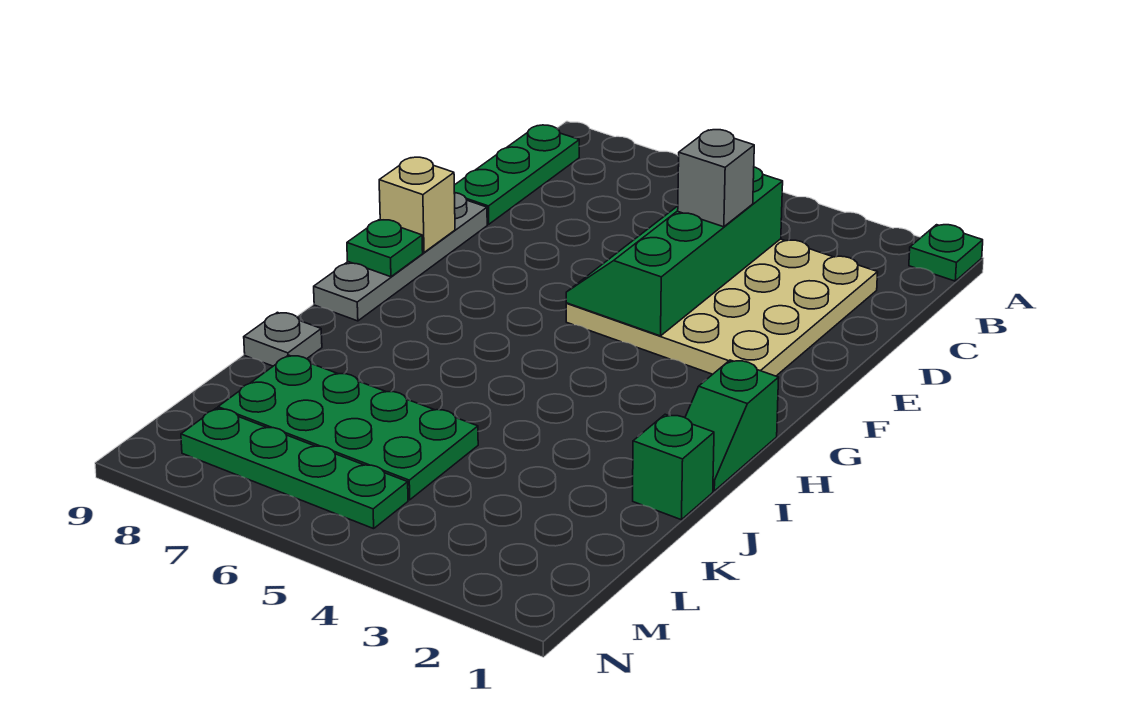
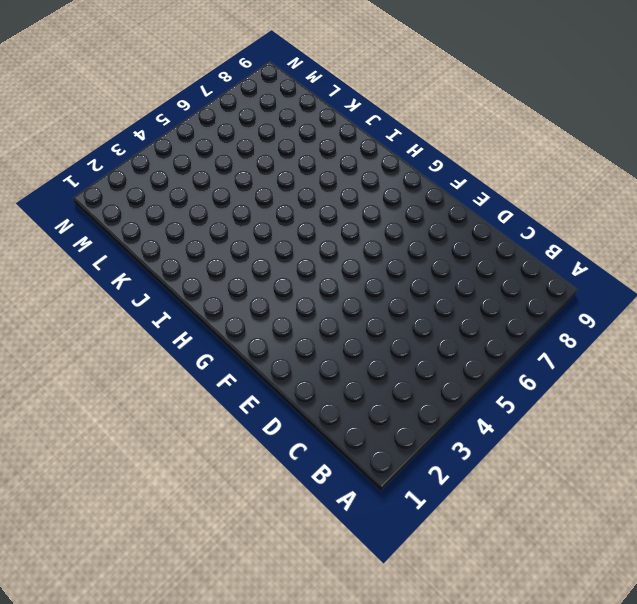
none -> green plate A1 level 1
none -> green plate B9:D9 level 1
none -> tan plate C2:F5 level 1

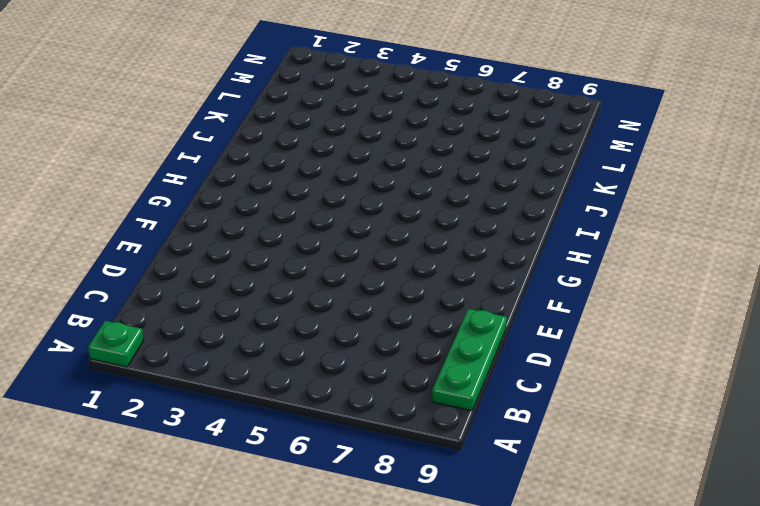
none -> tan plate C2:F5 level 1
none -> grey plate E9:H9 level 1
none -> green slope H1:I1 level 1 top H

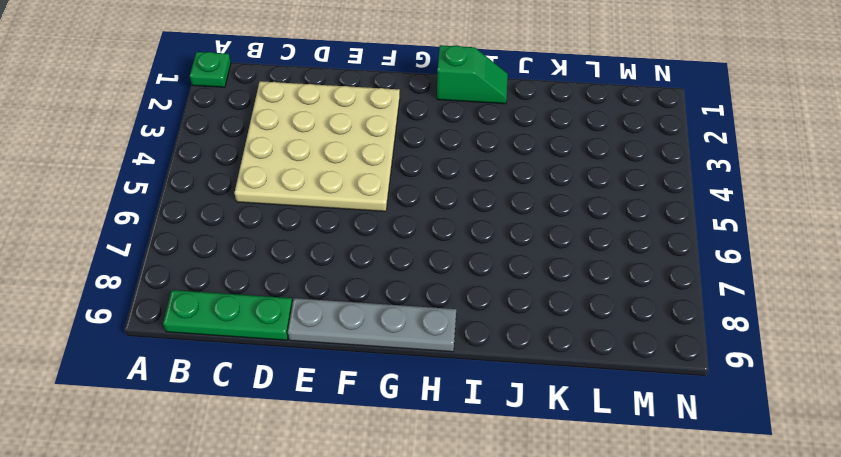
none -> green brick J1 level 1
none -> grey plate J9 level 1
none -> green plate K5:L8 level 1

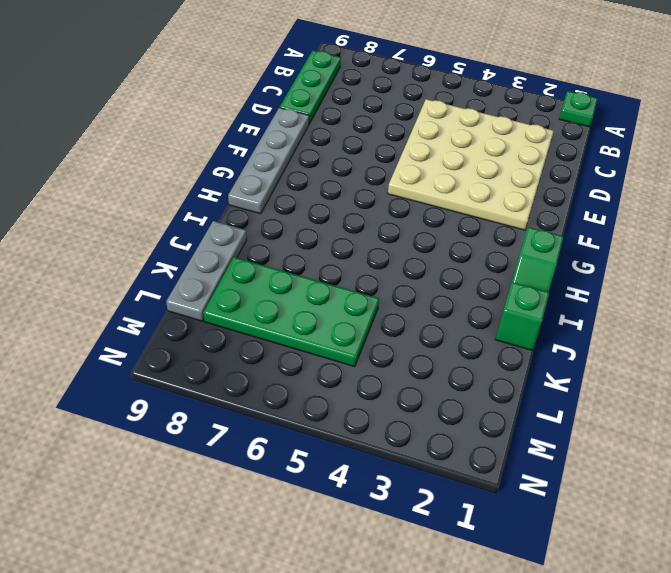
grey plate J9:L9 level 1 -> grey plate J9 level 1
none -> green plate M5:M8 level 1
none -> green slope C4:F5 level 2 top 4
none -> tan brick F9 level 2

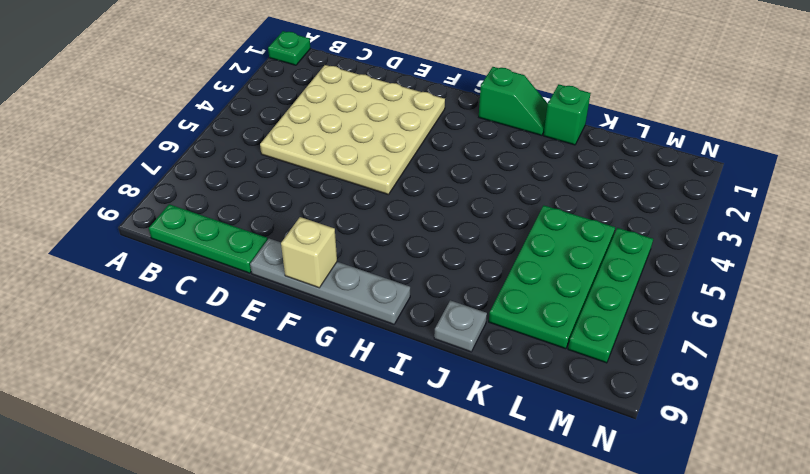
none -> green slope C4:F5 level 2 top 4
none -> green plate G9 level 2
none -> grey brick D4 level 3

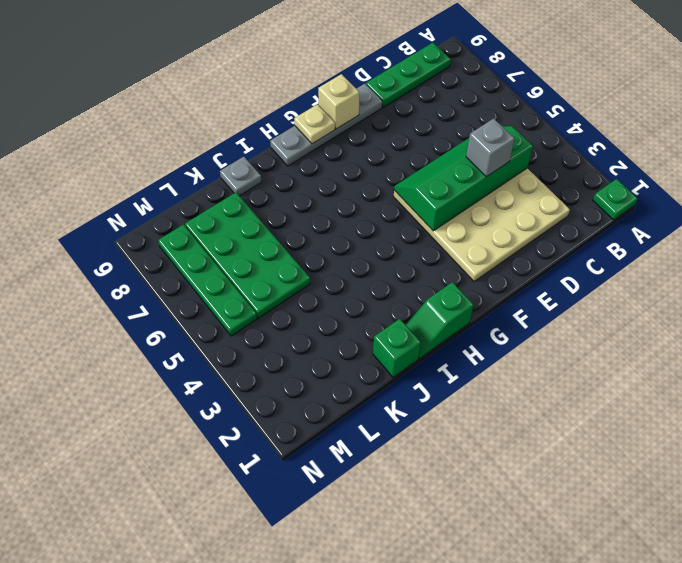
tan plate G9 level 2 -> green plate G9 level 2

